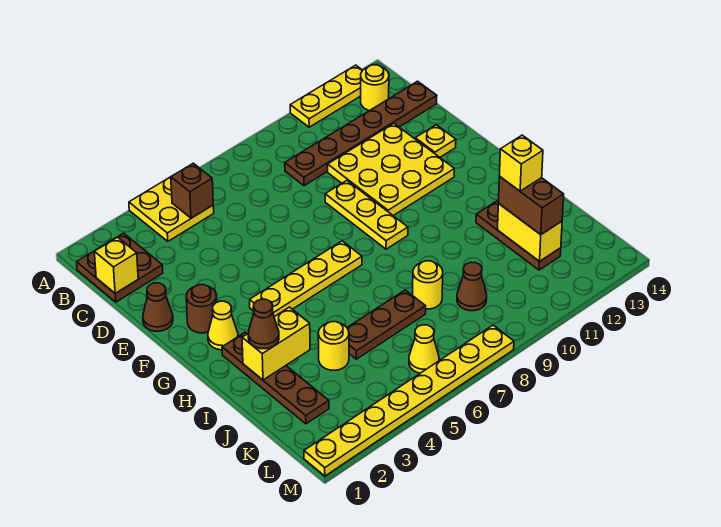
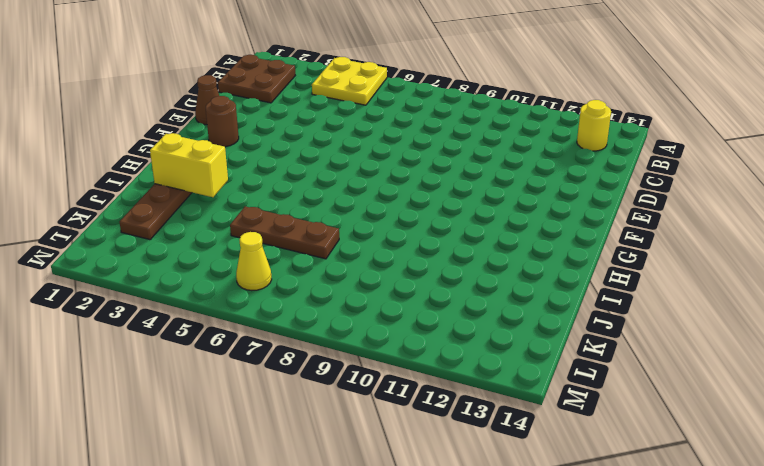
none -> yellow plate A11:A13 level 1
none -> brown plate C9:C14 level 1
none -> yellow plate D10:F12 level 1

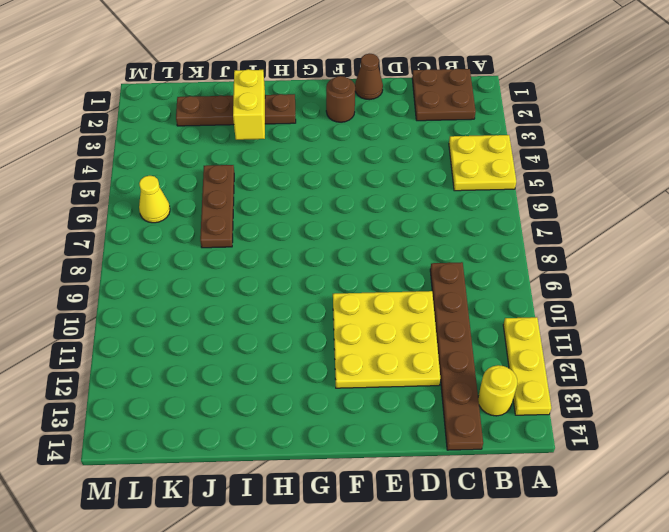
none -> yellow plate E9:G9 level 1
none -> yellow plate E13 level 1
none -> yellow cone G2 level 1

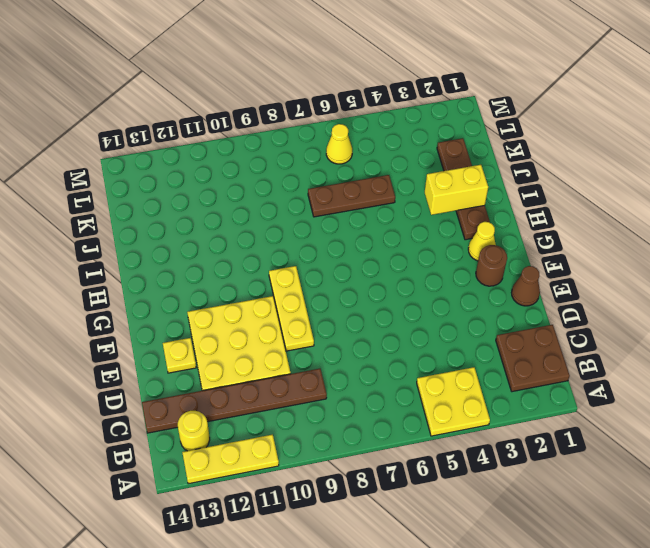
none -> yellow plate G4:G7 level 1
none -> brown plate I12:K12 level 1
none -> yellow round brick J4 level 1

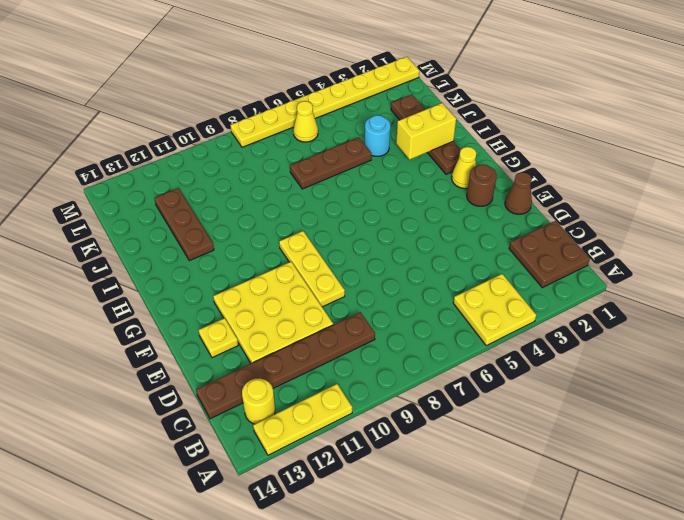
cyan round brick J4 level 1 -> yellow round brick J4 level 1
none -> yellow plate G4:G7 level 1
none -> yellow round brick J8 level 1
none -> brown cone K9 level 1

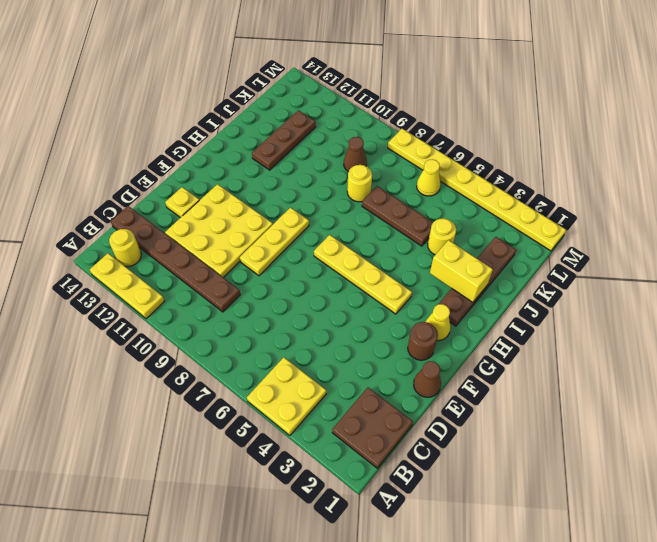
none -> brown brick B5 level 2
none -> yellow brick C1 level 2
none -> yellow brick J12:K12 level 2

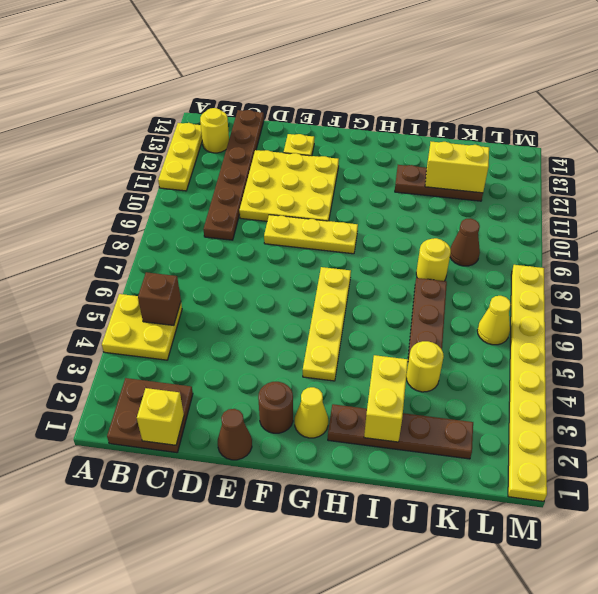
none -> brown cone I2 level 3
none -> brown brick J12:K12 level 3
none -> yellow brick J12 level 4

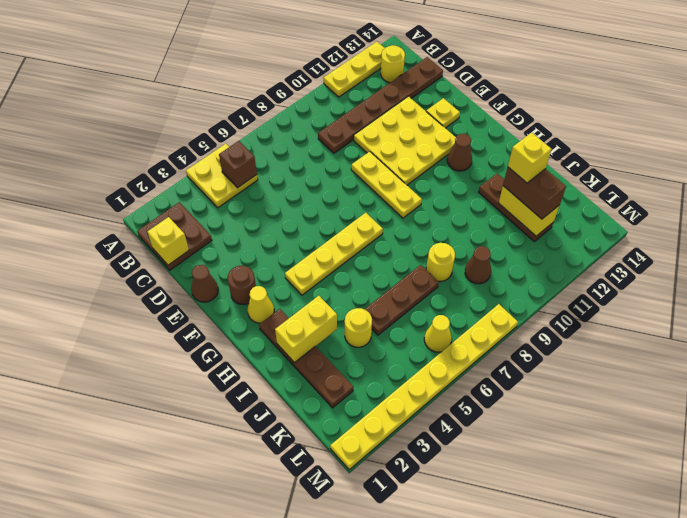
brown cone G12 level 1 -> brown cone I2 level 3

